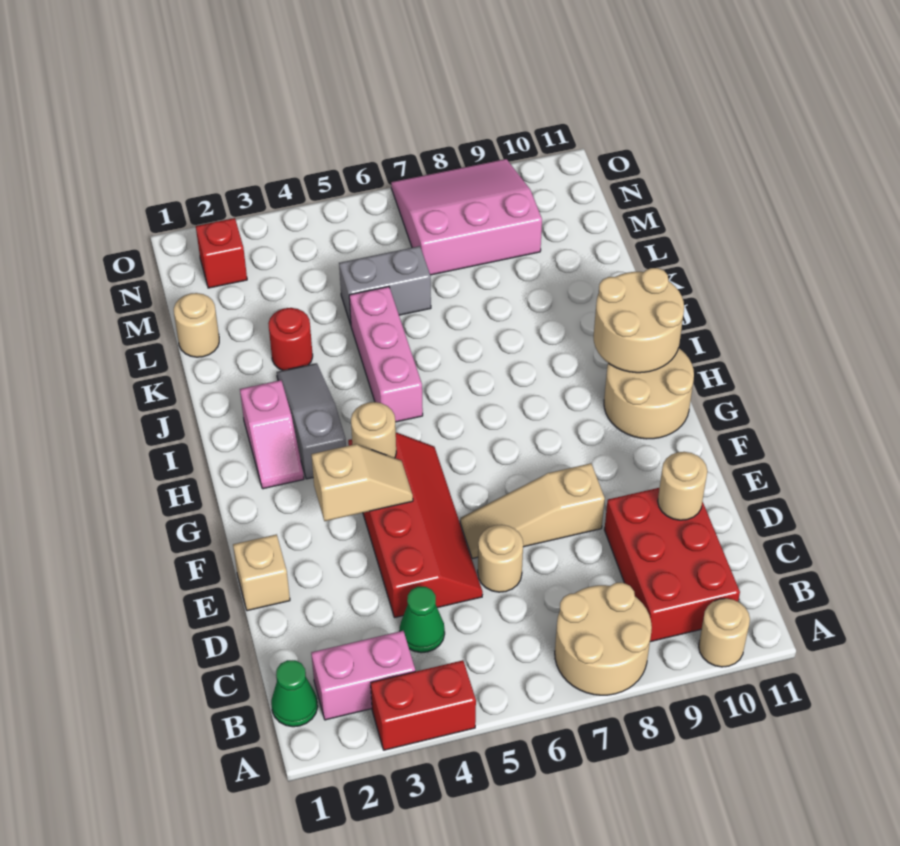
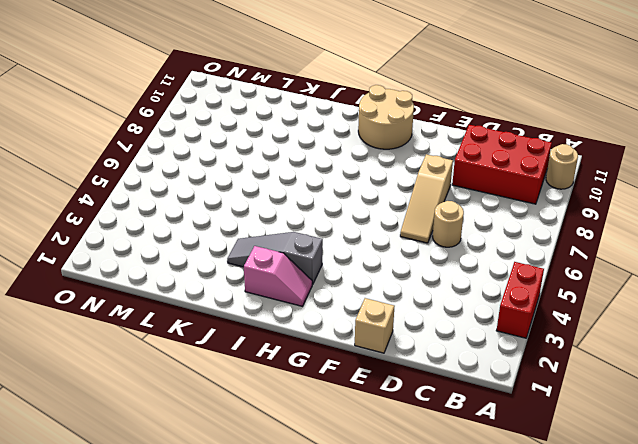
none -> tan round brick A7:B8 level 1
none -> green cone B1 level 1
none -> pink brick B2:B3 level 1

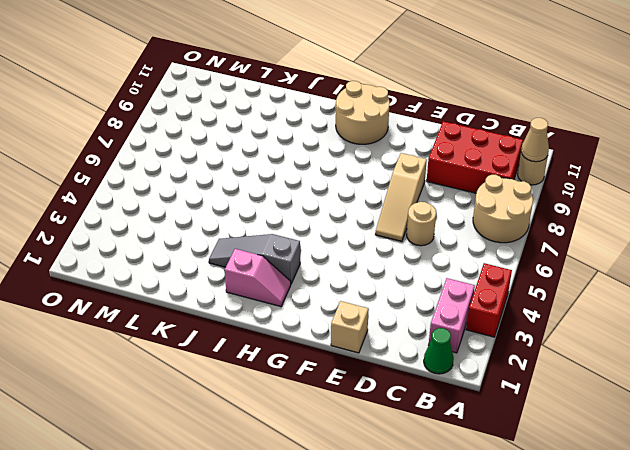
tan cone A10 level 2 -> none
none -> green cone C4 level 1
none -> red slope D4:G5 level 1 top 4
none -> pink brick I5:K5 level 1

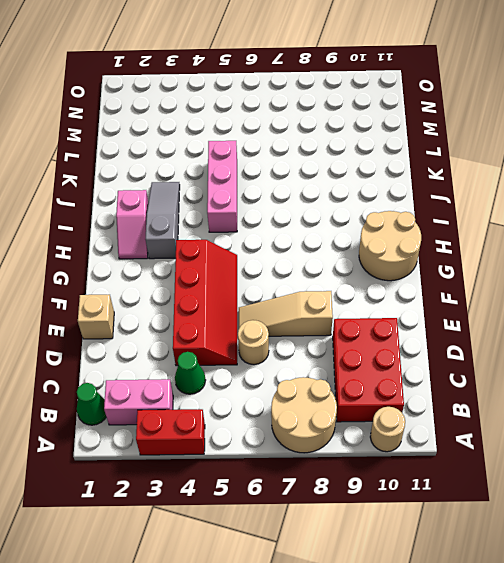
none -> red round brick K3 level 1
none -> tan round brick L1 level 1
none -> grey brick L5:L6 level 1

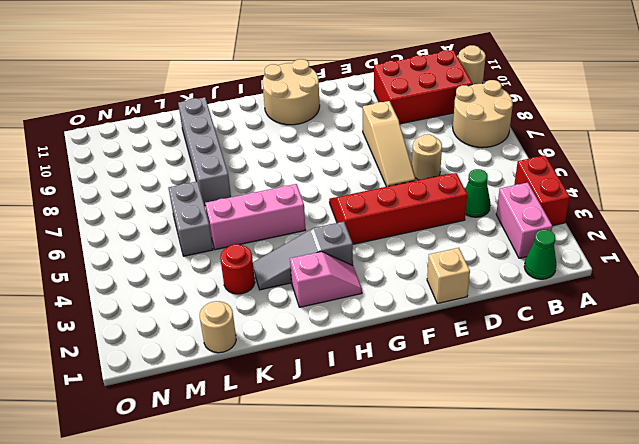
grey brick K7:K10 level 1 -> none
none -> pink slope M7:O9 level 1 top M
none -> red brick N2 level 1
none -> tan round brick D10 level 2

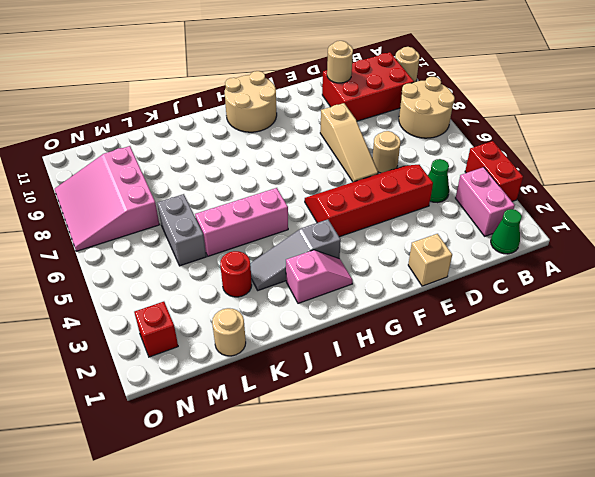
none -> tan slope F3:F4 level 2 top 3
none -> tan round brick G4 level 2
none -> tan round brick H10:I11 level 2

